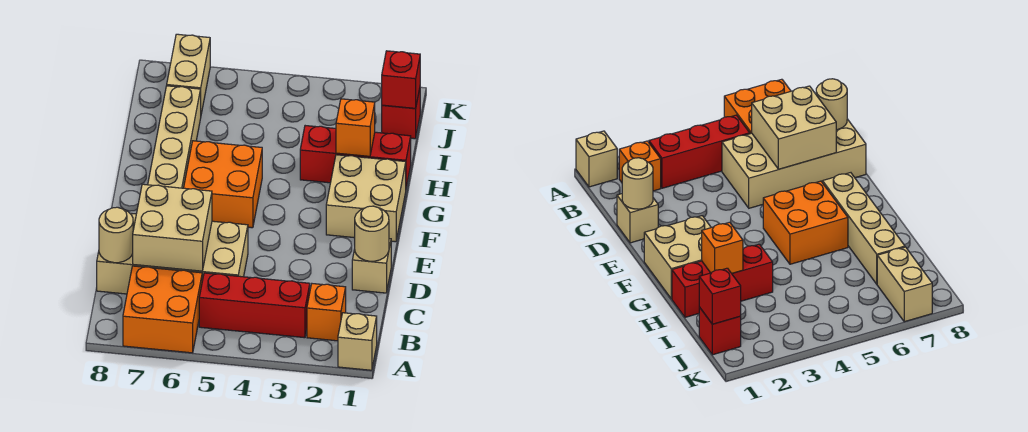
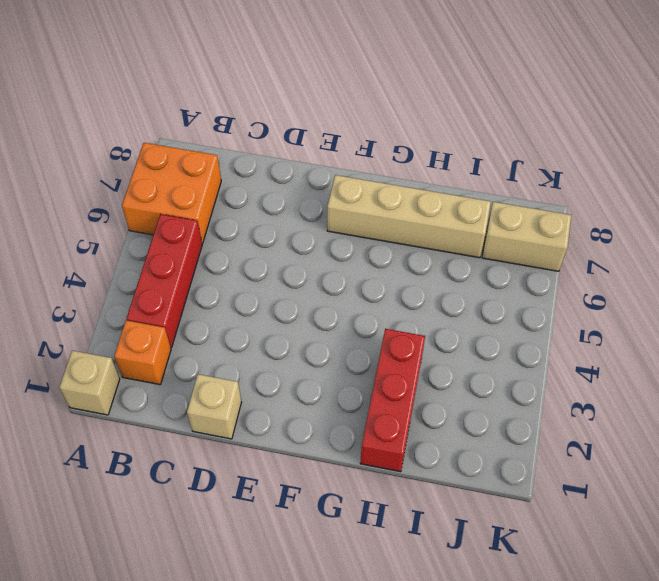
none -> tan brick C5:D8 level 1
none -> tan brick F1:G2 level 1
none -> orange brick F5:G6 level 1

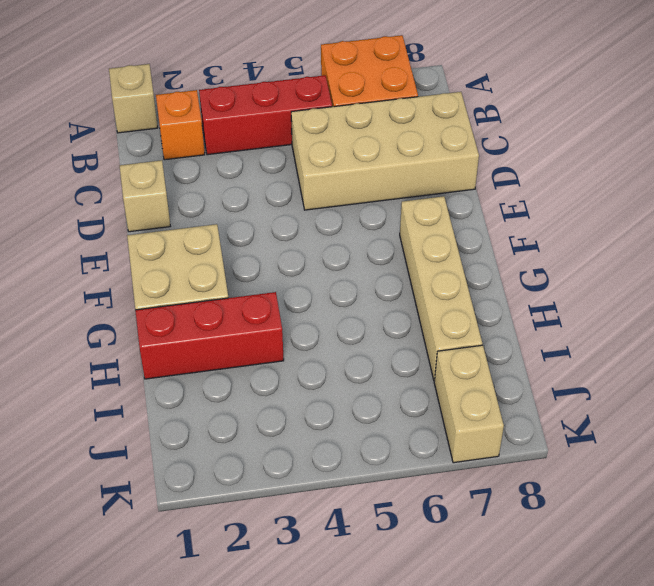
none -> orange brick F5:G6 level 1
none -> red brick J1 level 1
none -> tan brick C6:D7 level 2

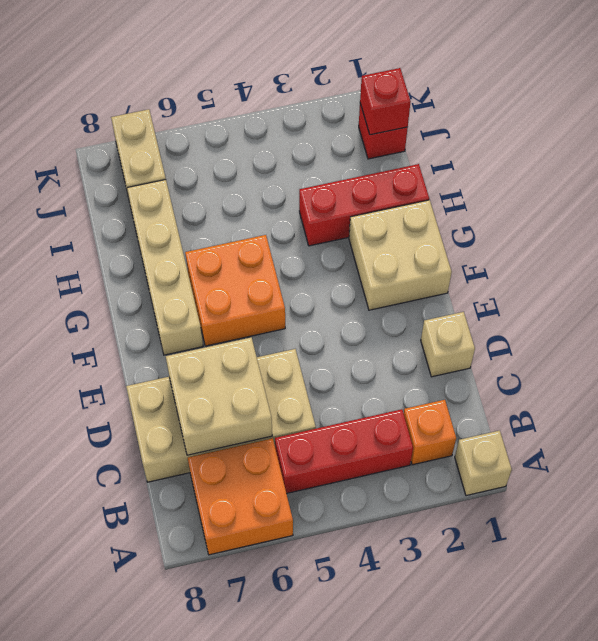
none -> tan round brick C8 level 2
none -> tan round brick D1 level 2
none -> orange brick H2 level 2

